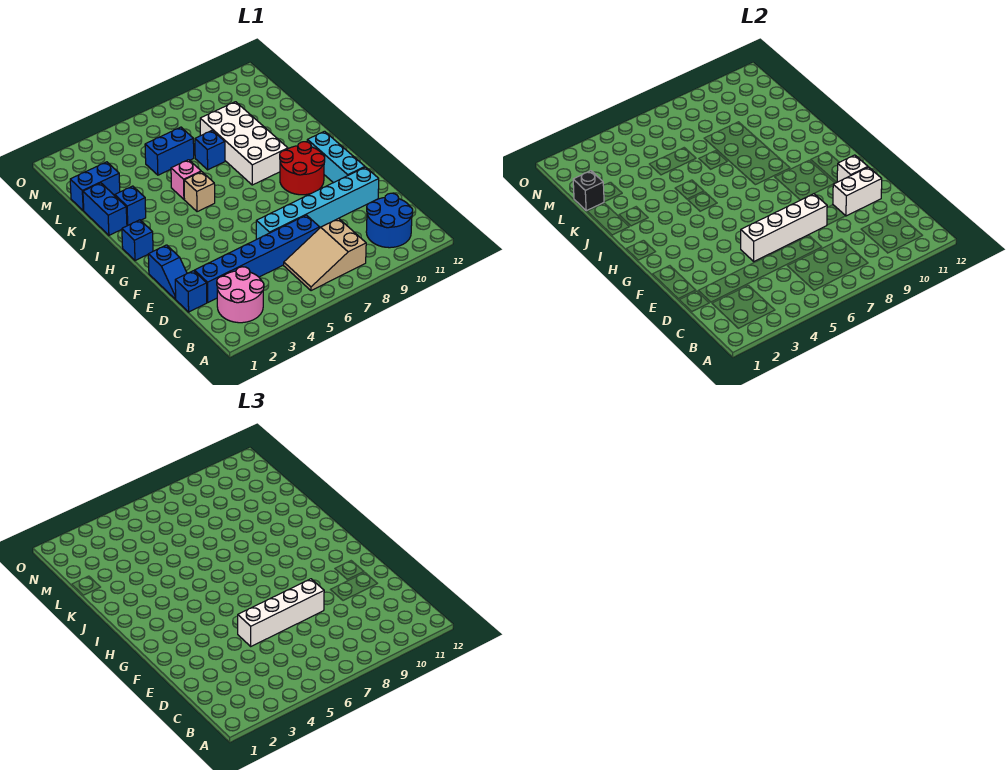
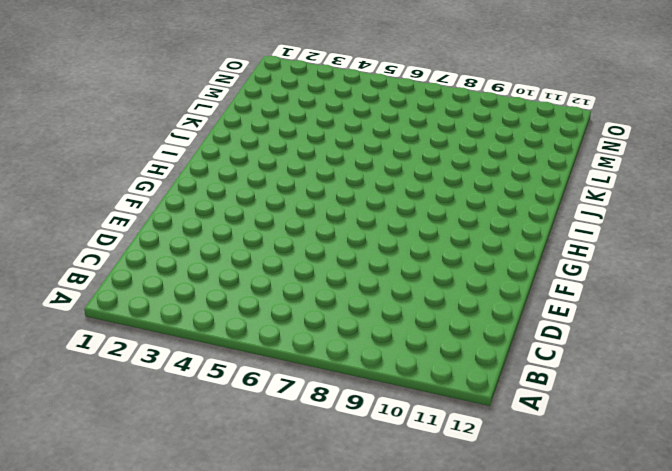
none -> pink round brick B2:C3 level 1
none -> tan slope B6:C8 level 1 top 8
none -> blue round brick B10:C11 level 1

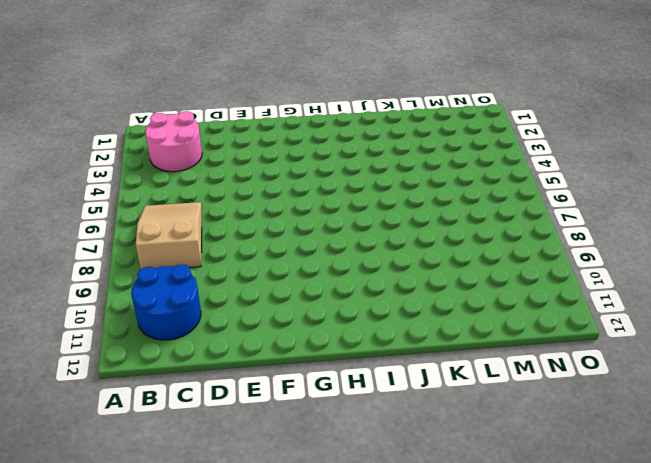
none -> blue brick D1 level 1
none -> blue brick D2:D7 level 1
none -> blue slope E1:F1 level 1 top F

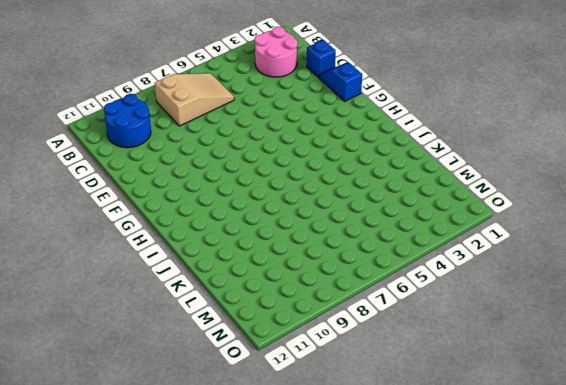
none -> blue brick D2:D7 level 1
none -> cyan brick E6:E11 level 1
none -> cyan brick F11:H11 level 1

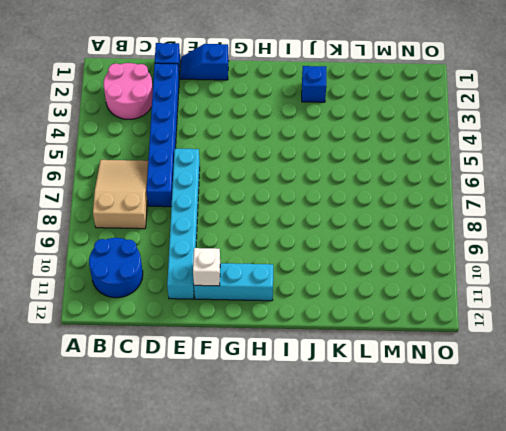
none -> red round brick G9:H10 level 1
none -> blue brick H1 level 1
none -> tan brick I5 level 1

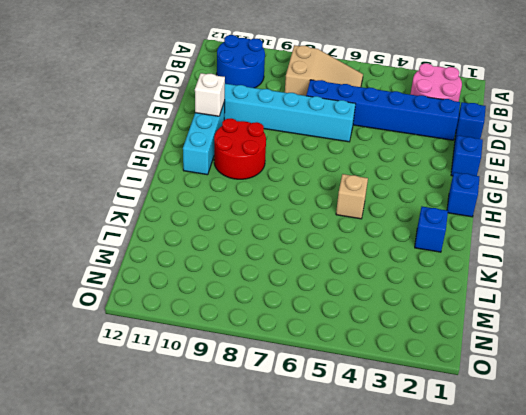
none -> white brick I8:L9 level 1
none -> blue brick J1:K1 level 1
none -> pink brick J5 level 1

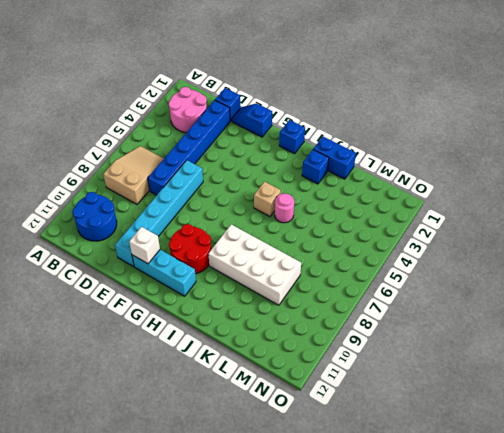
pink round brick J5 level 1 -> pink brick J5 level 1
none -> blue brick K7 level 1
none -> blue brick L1:L2 level 1
none -> blue brick L5:L6 level 1

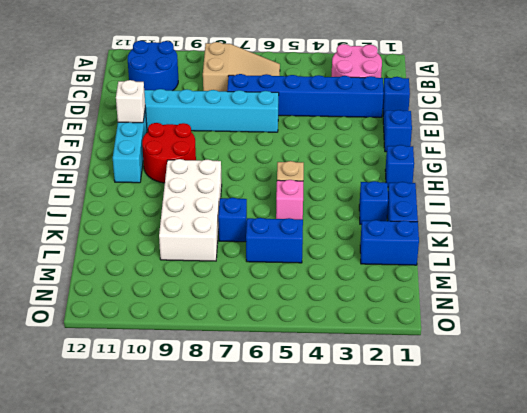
none -> white brick E5:E8 level 2
none -> white brick E10:E11 level 2
none -> black brick L1 level 2

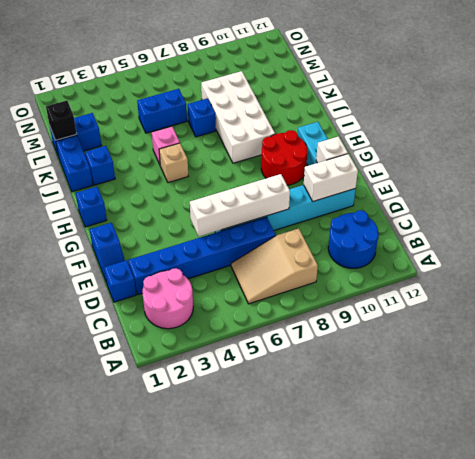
none -> white brick E5:E8 level 3

